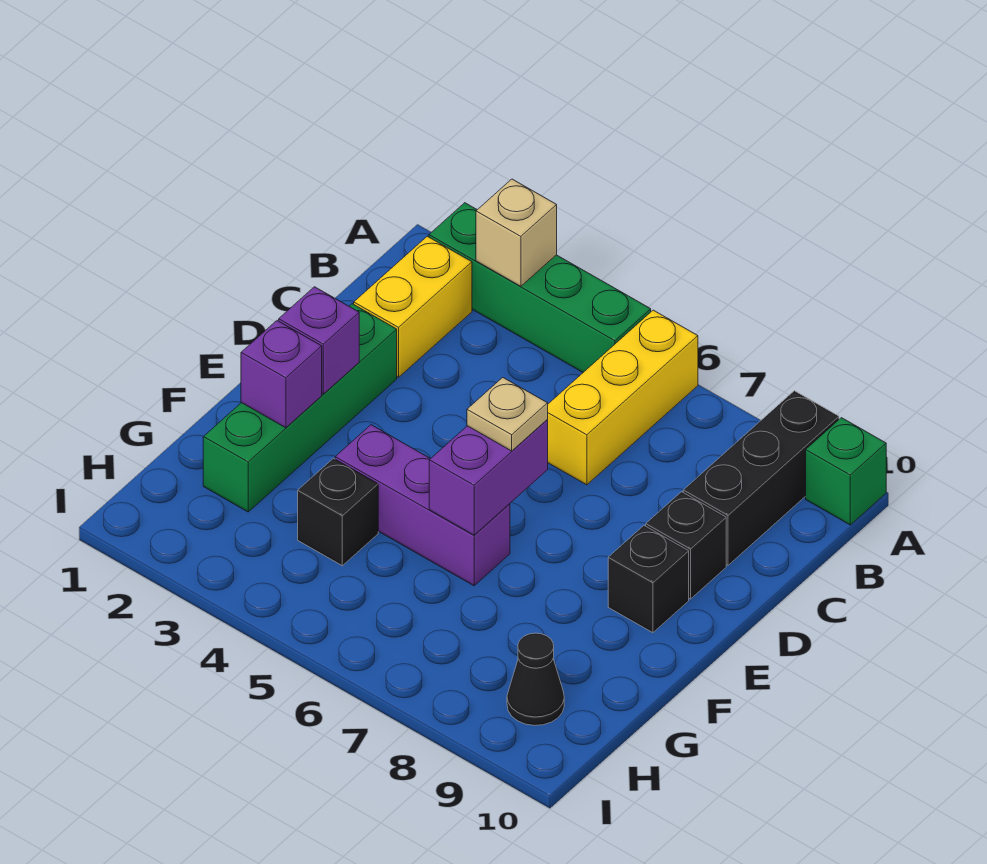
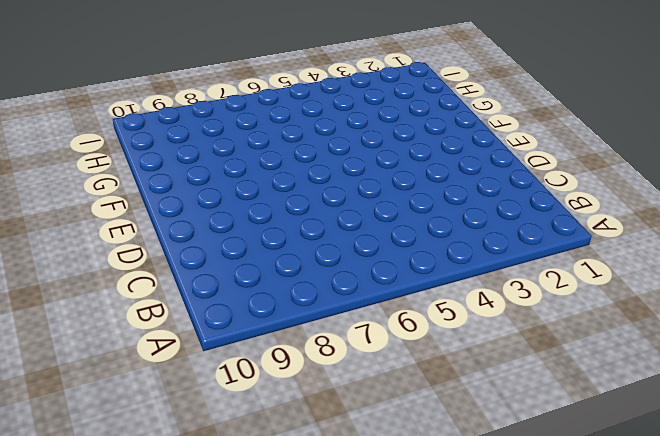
none -> green brick A2:A5 level 1
none -> yellow brick A6:C6 level 1
none -> black brick A9:C9 level 1

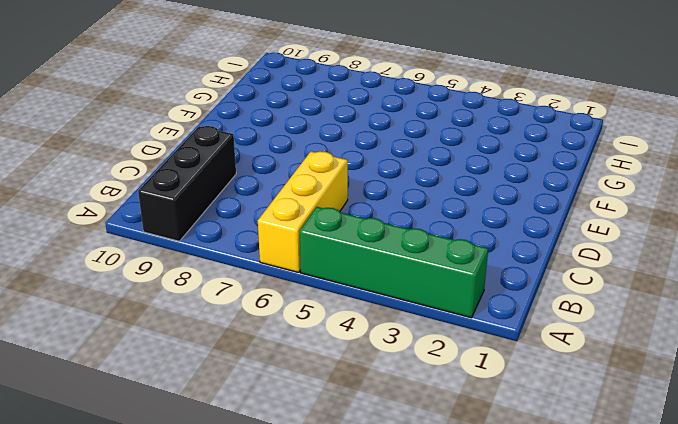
none -> green brick A10 level 1
none -> yellow brick B2:C2 level 1
none -> green brick D2:G2 level 1

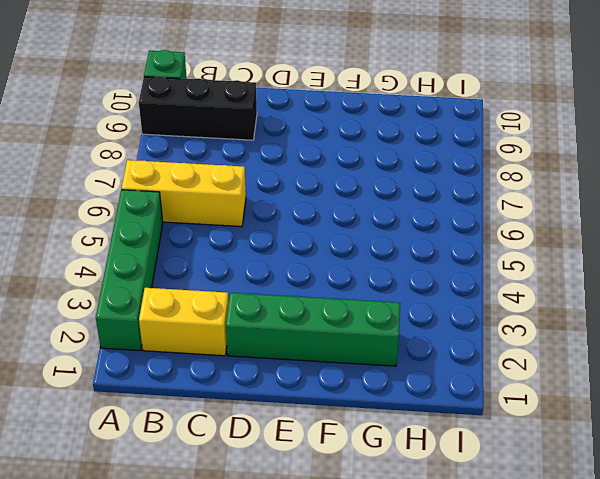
none -> black brick D9 level 1
none -> black brick E9 level 1
none -> purple brick F4:F6 level 1

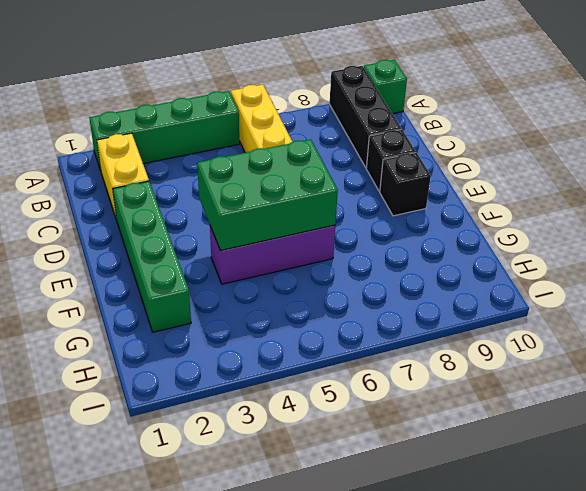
green brick E4:F6 level 2 -> purple brick E6:F6 level 2
none -> black brick G4 level 1
none -> black cone H9 level 1
none -> tan brick A3 level 2

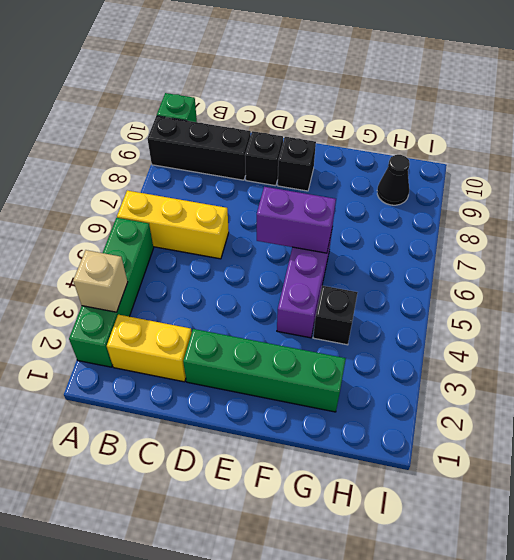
none -> purple brick E2 level 2
none -> purple brick F2 level 2
none -> tan plate E6 level 3

